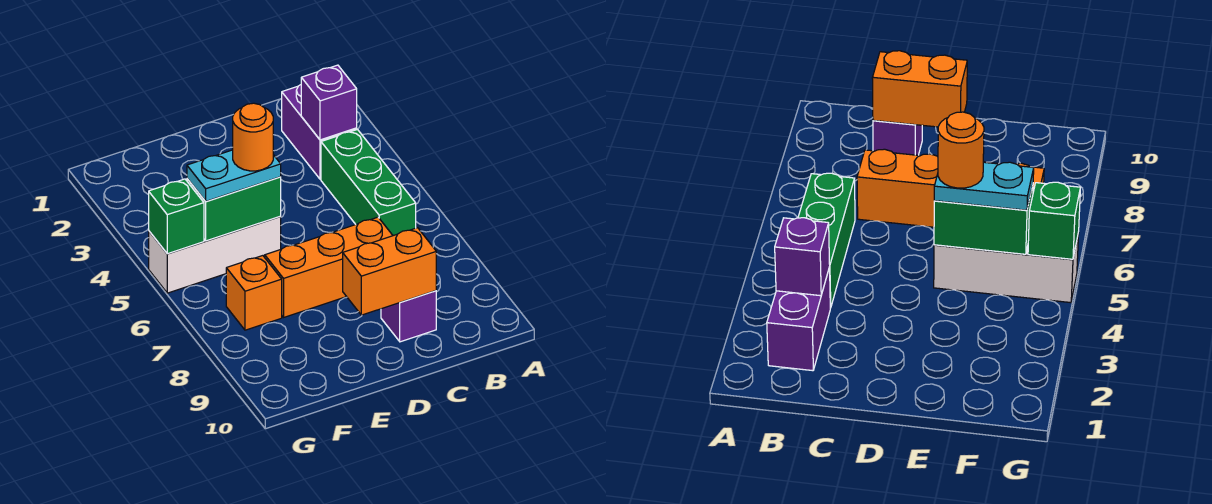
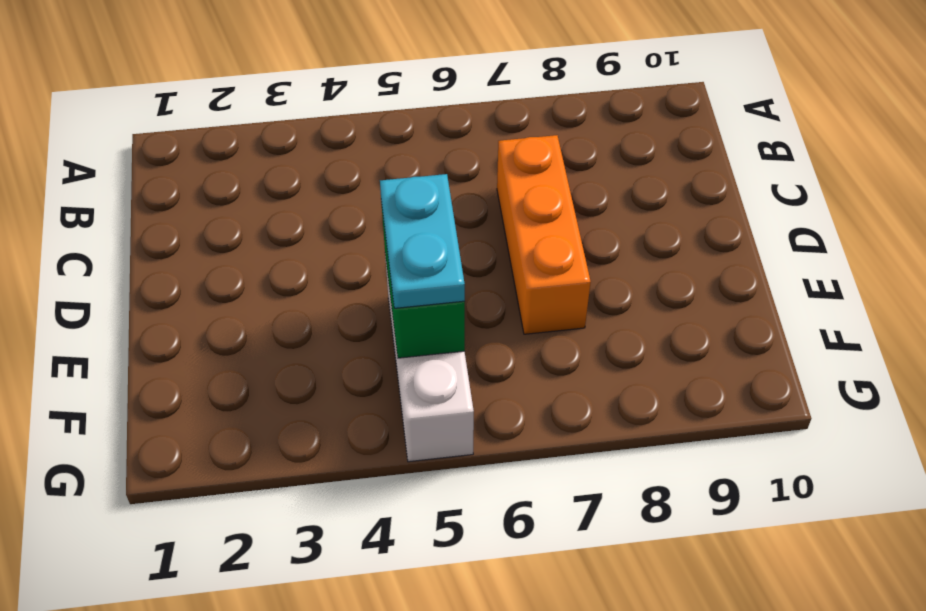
none -> purple brick B2:B3 level 1
none -> green brick B4:B6 level 1
none -> purple brick C9 level 1

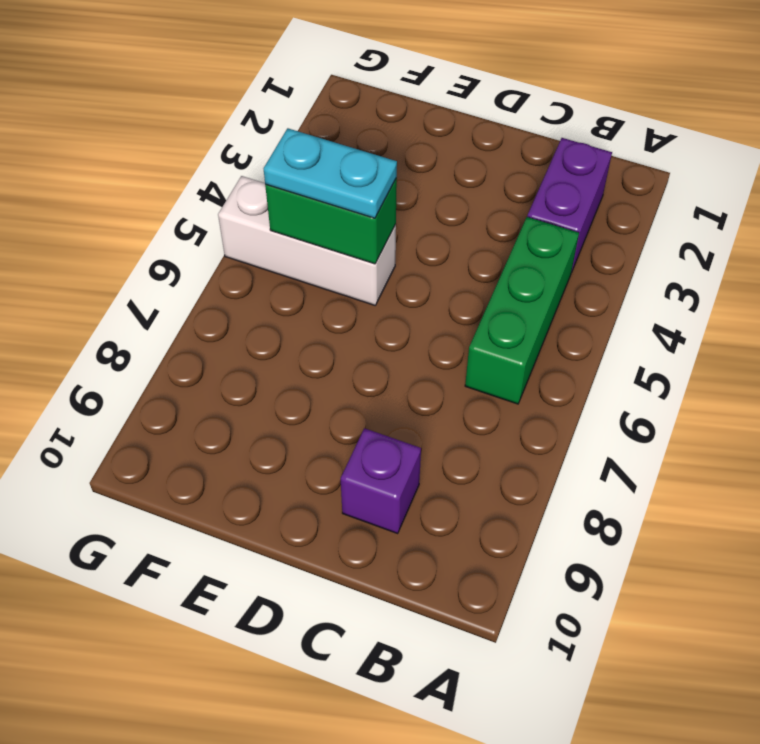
none -> orange brick C7:E7 level 1
none -> orange brick F7 level 1
none -> purple brick B3 level 2

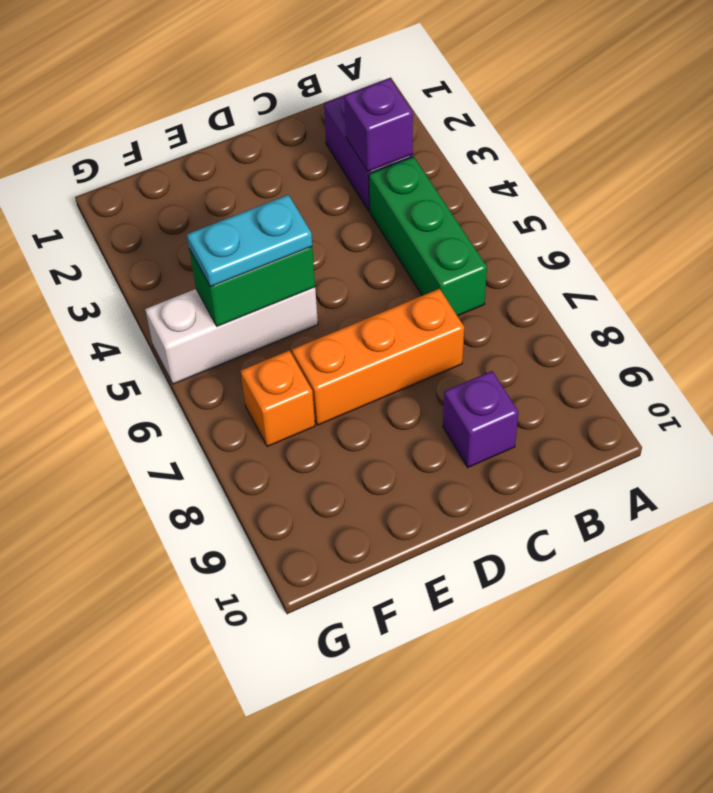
none -> orange brick C9:D9 level 2
none -> green brick G5 level 2
none -> orange round brick E5 level 4

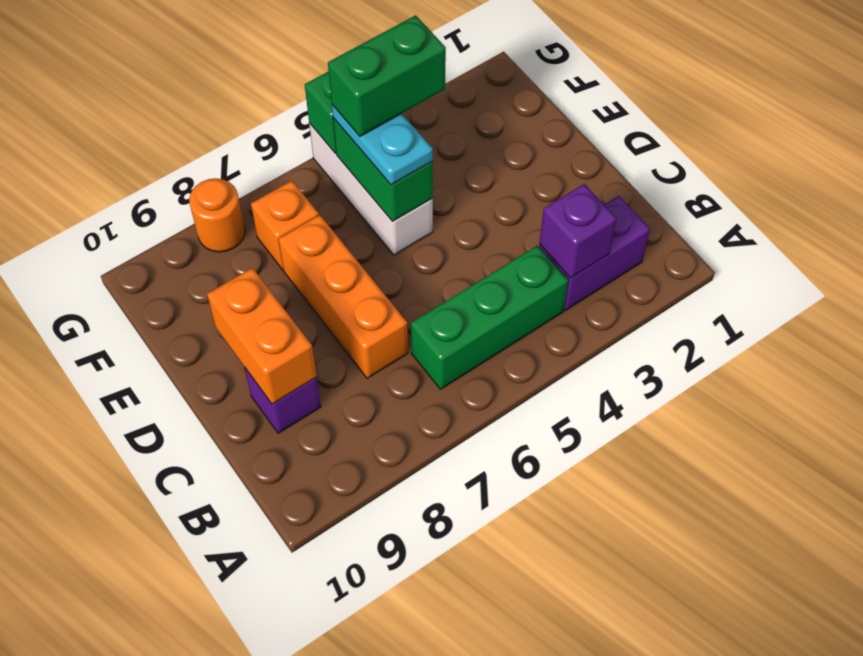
green brick F4:F5 level 4 -> none
orange round brick G8 level 1 -> orange round brick E5 level 4

